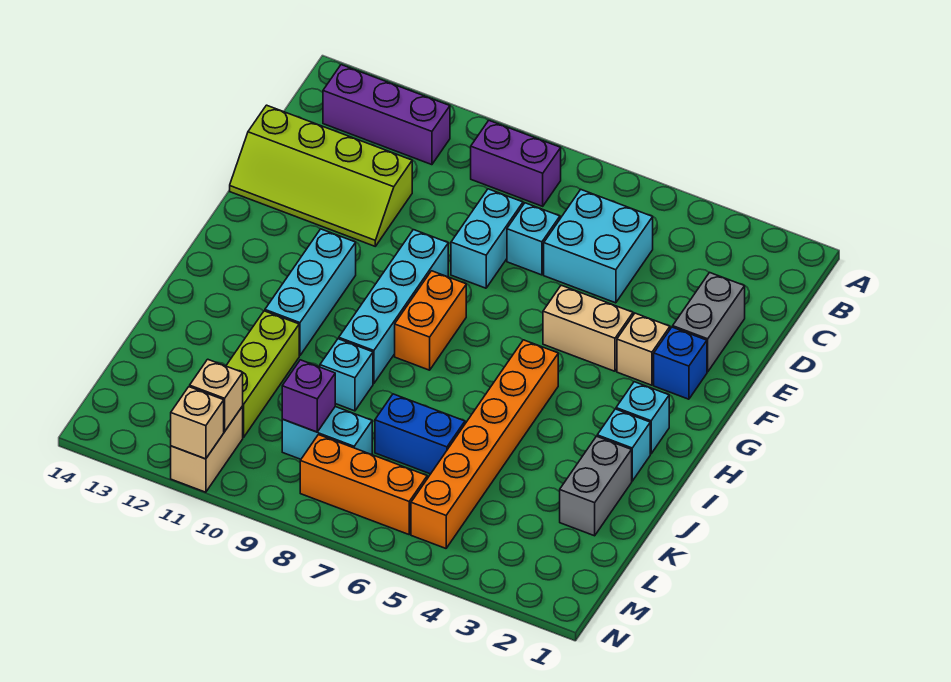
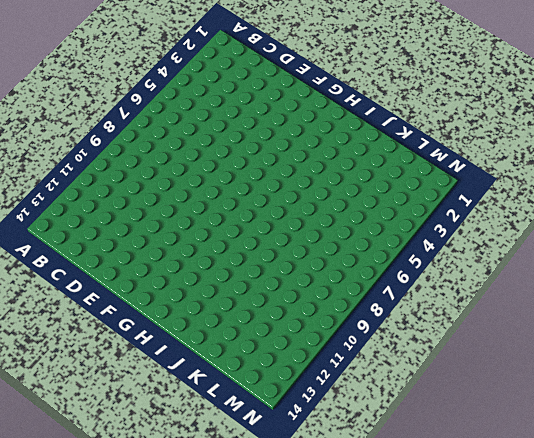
none -> purple brick B8:B9 level 1
none -> purple brick B11:B13 level 1
none -> cyan brick C5:D6 level 1

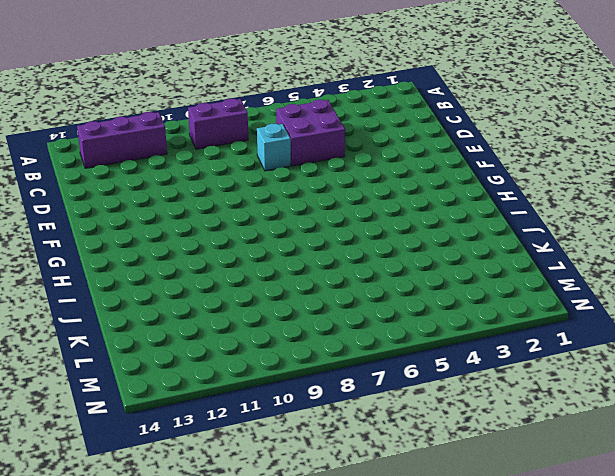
purple brick C5:D6 level 1 -> cyan brick C5:D6 level 1
none -> grey brick D2:E2 level 1
none -> cyan brick D8:E8 level 1
none -> lime slope D11:E14 level 1 top D

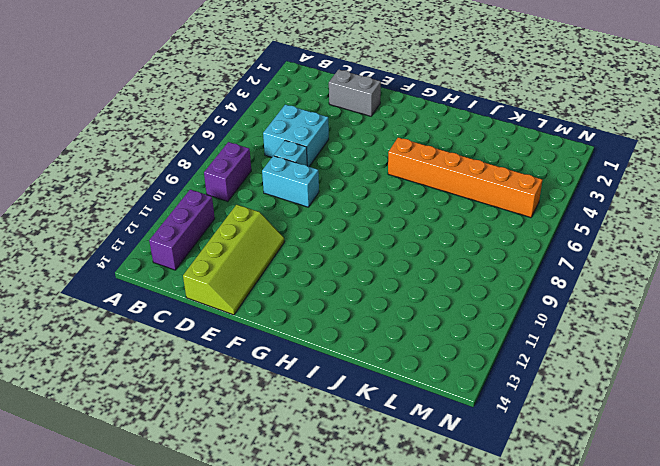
none -> blue brick F2 level 1
none -> tan brick F3 level 1
none -> tan brick F4:F5 level 1

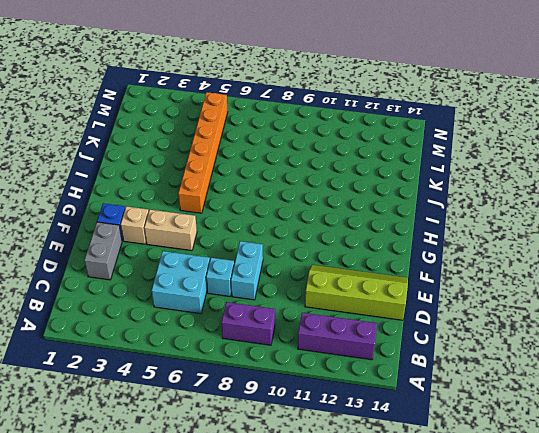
none -> cyan brick F9:I9 level 1
none -> orange brick G8:H8 level 1
none -> cyan brick G11:I11 level 1

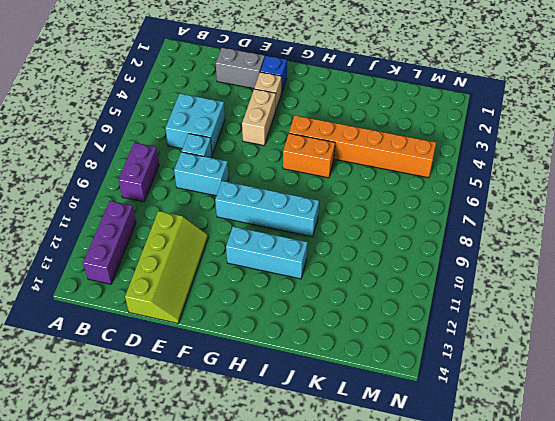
orange brick H6:I6 level 1 -> orange brick G8:H8 level 1
none -> cyan brick H2 level 1
none -> cyan brick I2 level 1
none -> grey brick J2:K2 level 1

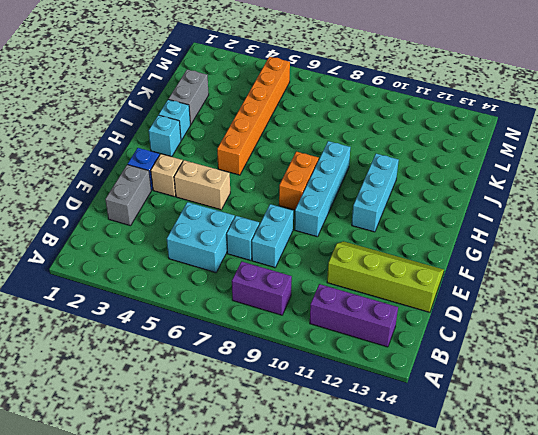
none -> cyan brick J9 level 1
none -> lime brick J11:L11 level 1
none -> blue brick K6:K7 level 1

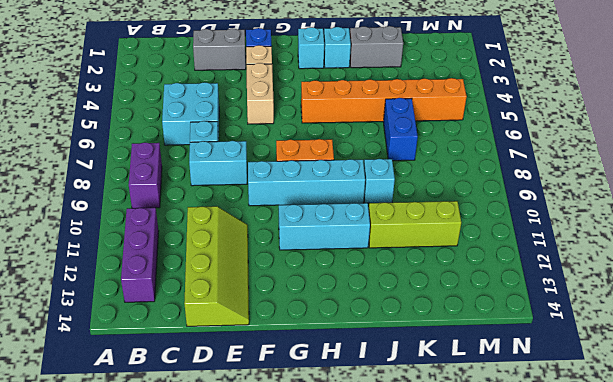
none -> cyan brick L8:L9 level 1
none -> orange brick M6:M8 level 1
none -> tan brick M11:N11 level 1

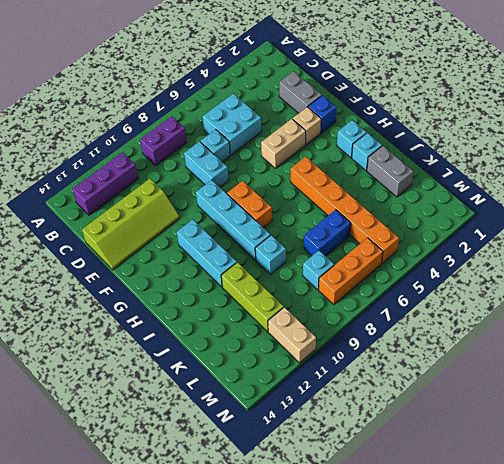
cyan brick L8 level 1 -> cyan brick L8:L9 level 1
none -> purple brick L9 level 2
none -> tan brick M11 level 2
none -> tan brick N11 level 2

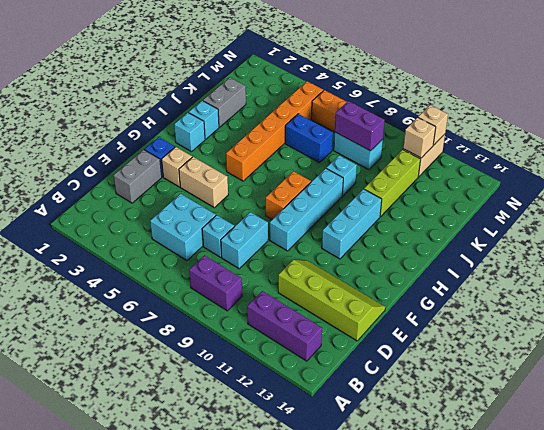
purple brick L8:L9 level 2 -> purple brick L9 level 2

